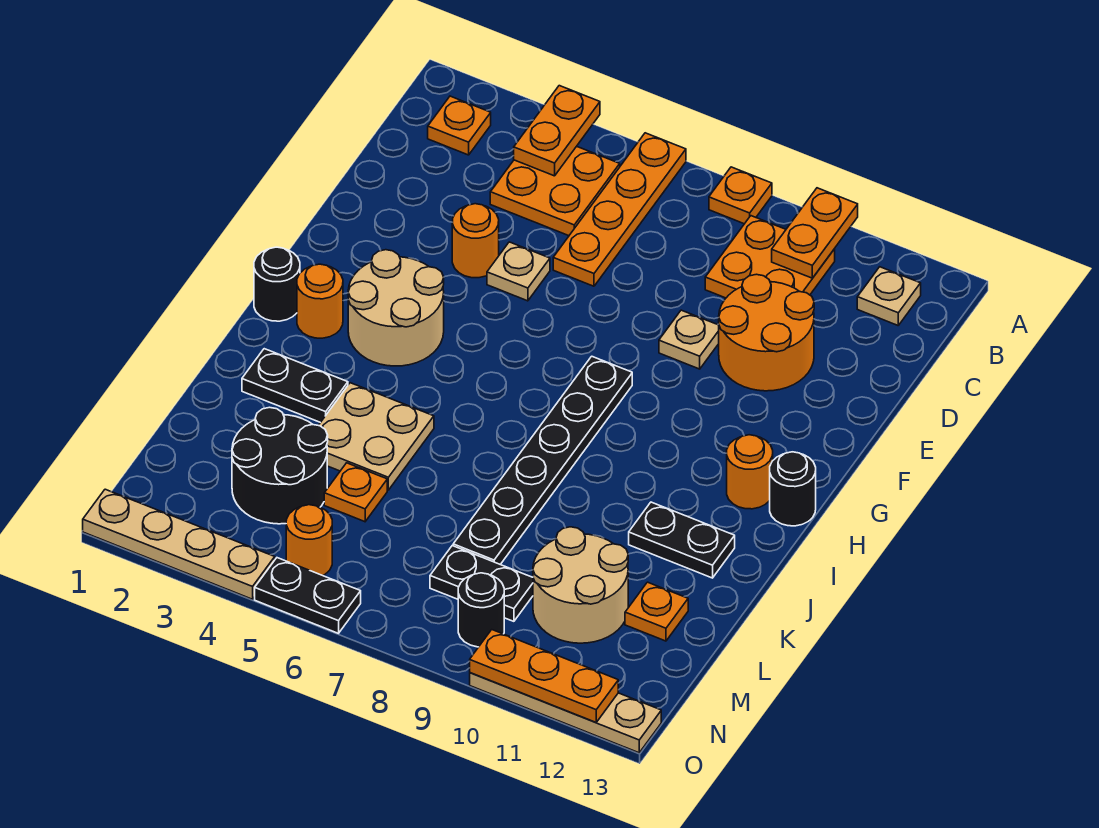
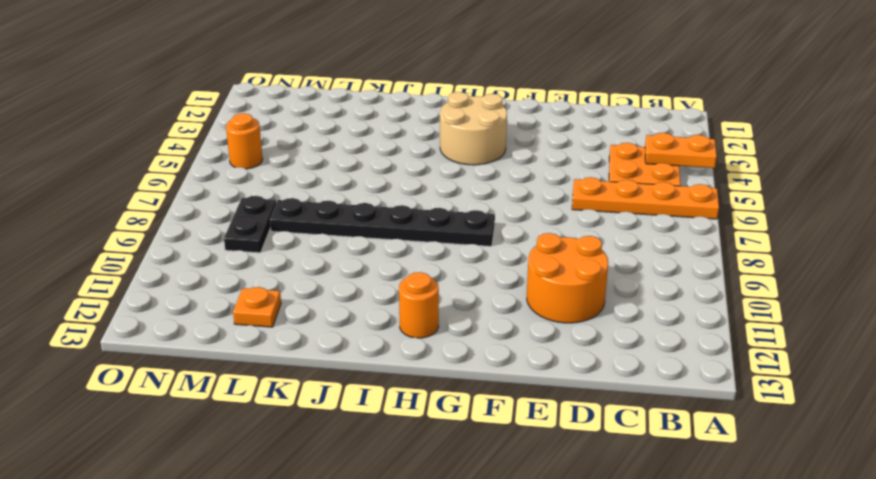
none -> orange plate A8 level 1
none -> orange plate B2 level 1
none -> orange plate B9:C10 level 1
none -> tan plate B12 level 1

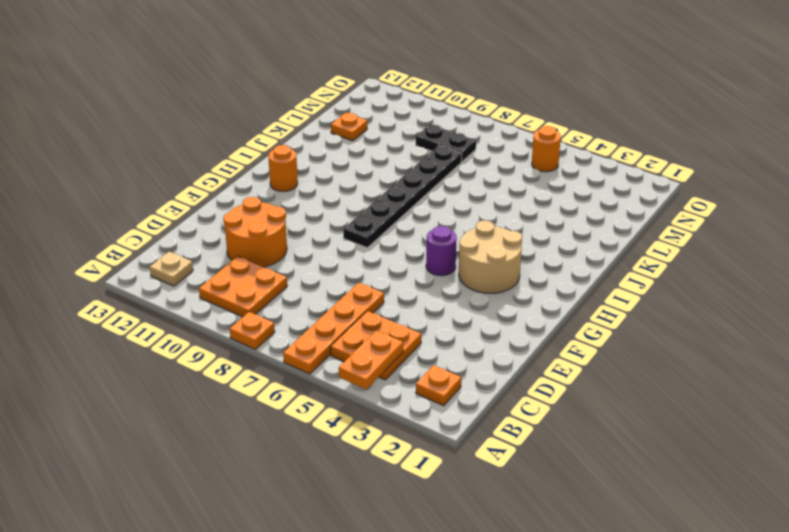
purple round brick G5 level 1 -> none
none -> orange round brick E4 level 1
none -> tan plate E5 level 1
none -> tan plate E9 level 1
none -> black round brick H1 level 1

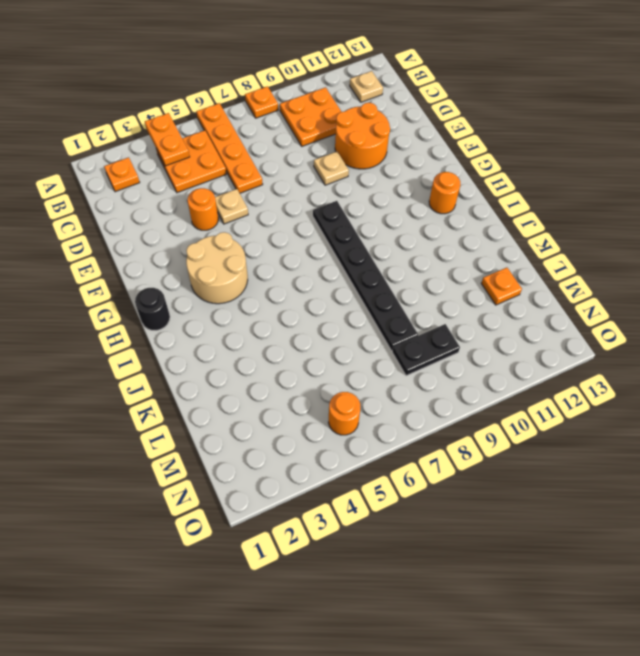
none -> orange round brick H2 level 1
none -> black round brick H13 level 1
none -> black plate J2:J3 level 1
none -> tan plate J4:K5 level 1

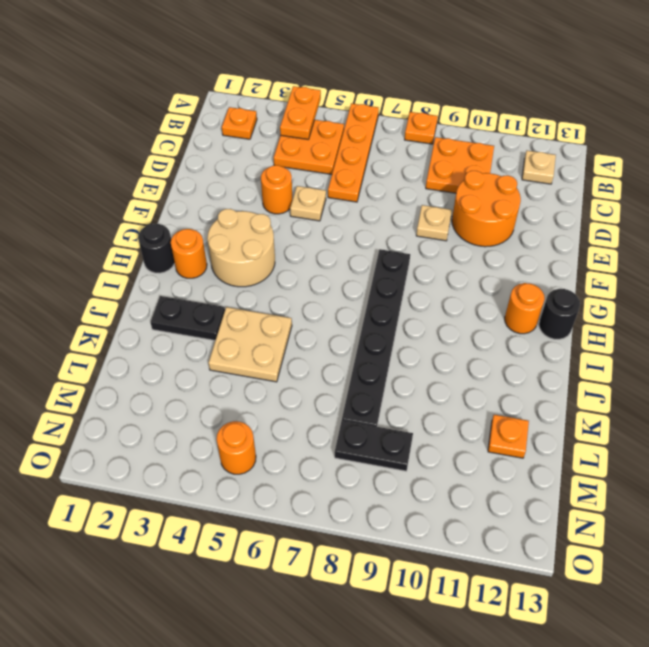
none -> black plate J11:J12 level 1
none -> black round brick L3:M4 level 1
none -> orange plate L5 level 1
none -> tan round brick L10:M11 level 1

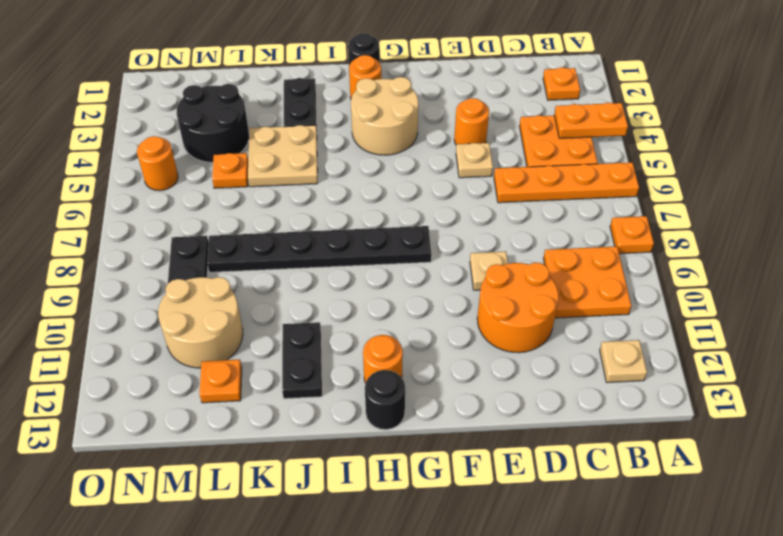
none -> black round brick N9 level 1
none -> tan plate O1:O4 level 1
none -> black plate O5:O6 level 1
none -> tan plate O10:O13 level 1

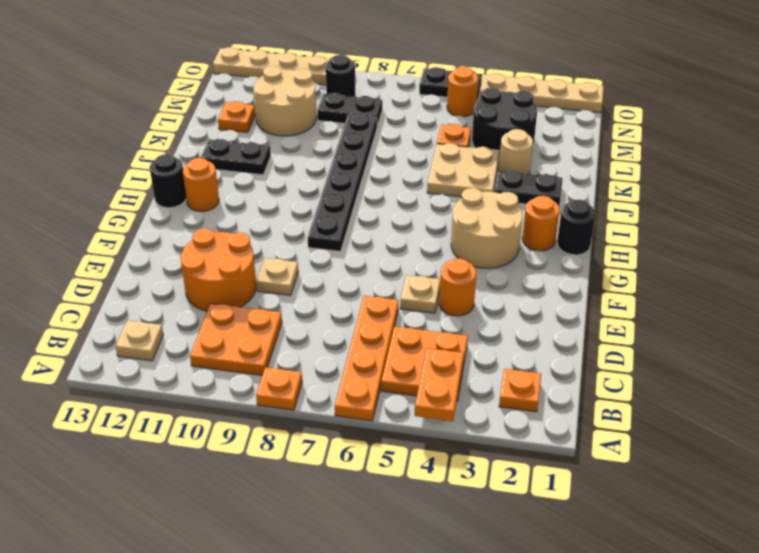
tan round brick K3 level 1 -> none
none -> orange plate A10:B10 level 2
none -> orange plate O10:O12 level 2

